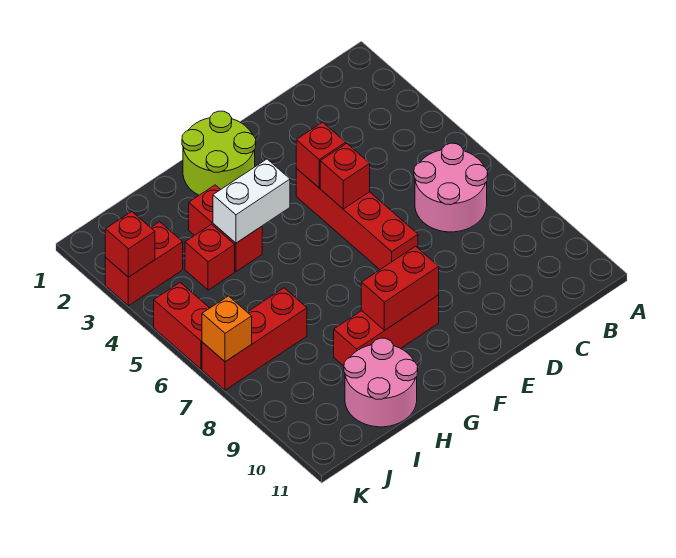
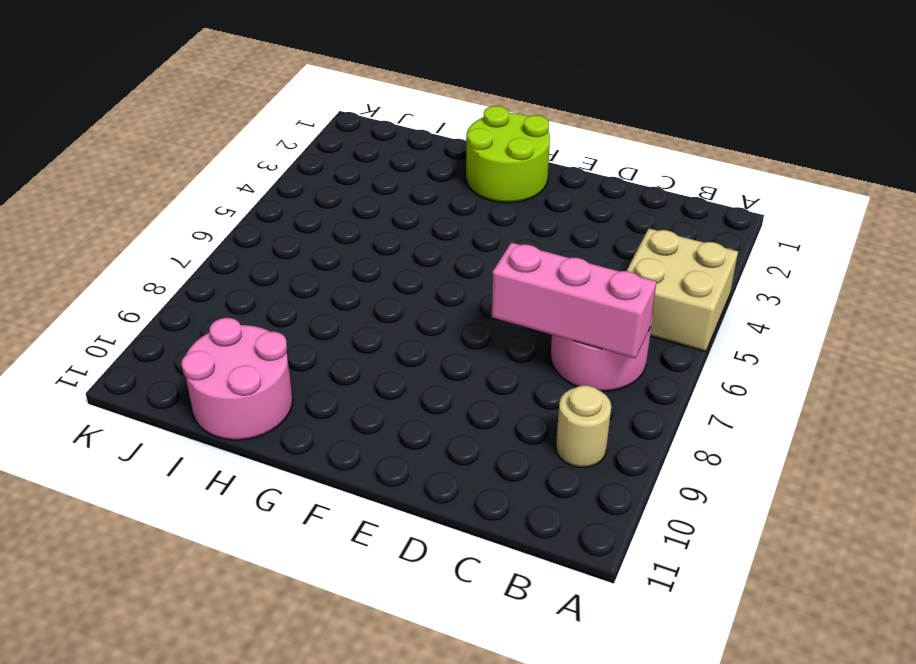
tan brick A4:B5 level 1 -> none
pink brick B7:D7 level 2 -> none
tan round brick B9 level 1 -> none
none -> red brick E4:E7 level 1
none -> red brick F9:H9 level 1
none -> red brick H3:H4 level 1

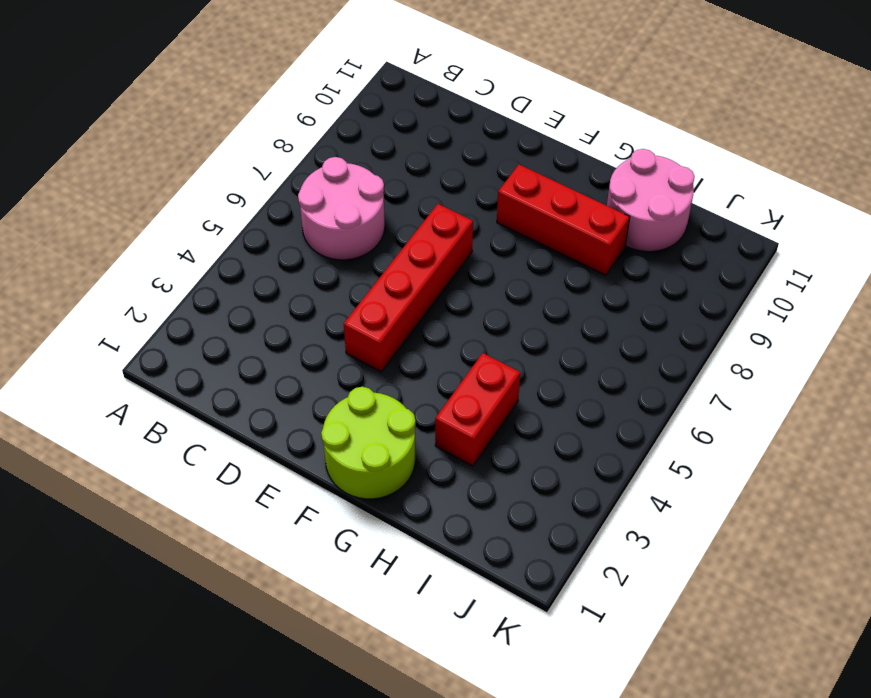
none -> red brick I4 level 1
none -> red brick I7:K7 level 1
none -> red brick J3:K3 level 1

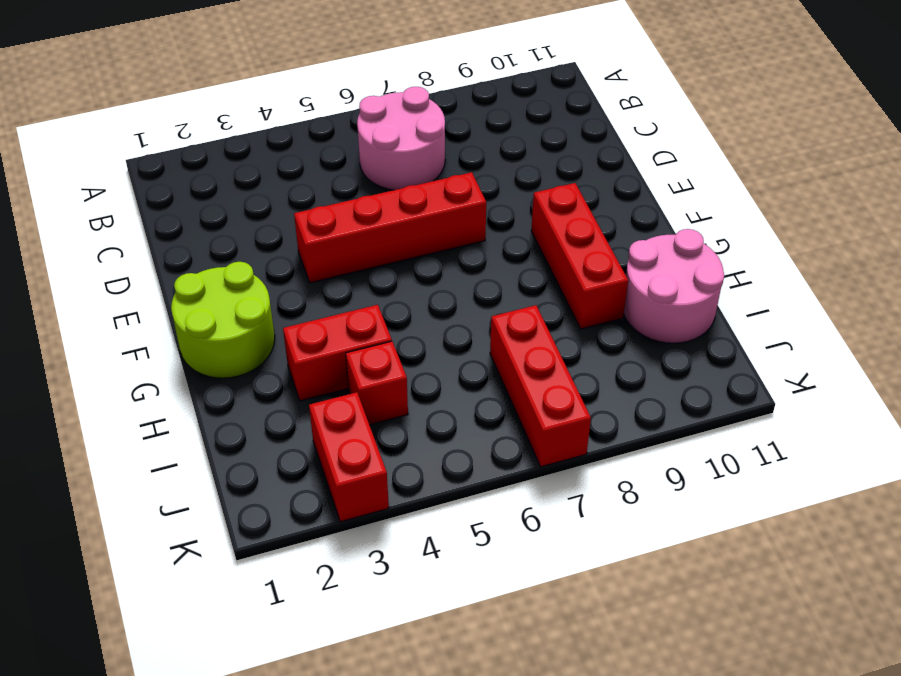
none -> red brick K5:K6 level 1
none -> red brick E4 level 2
none -> red brick E5 level 2

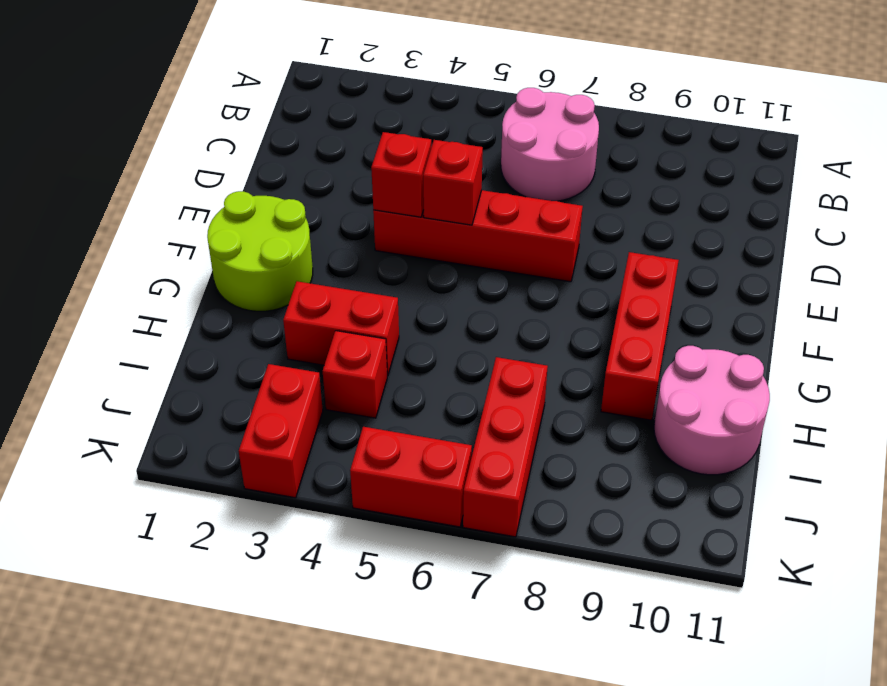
none -> red brick F9:G9 level 2
none -> white brick G4:H4 level 2
none -> red brick K3 level 2

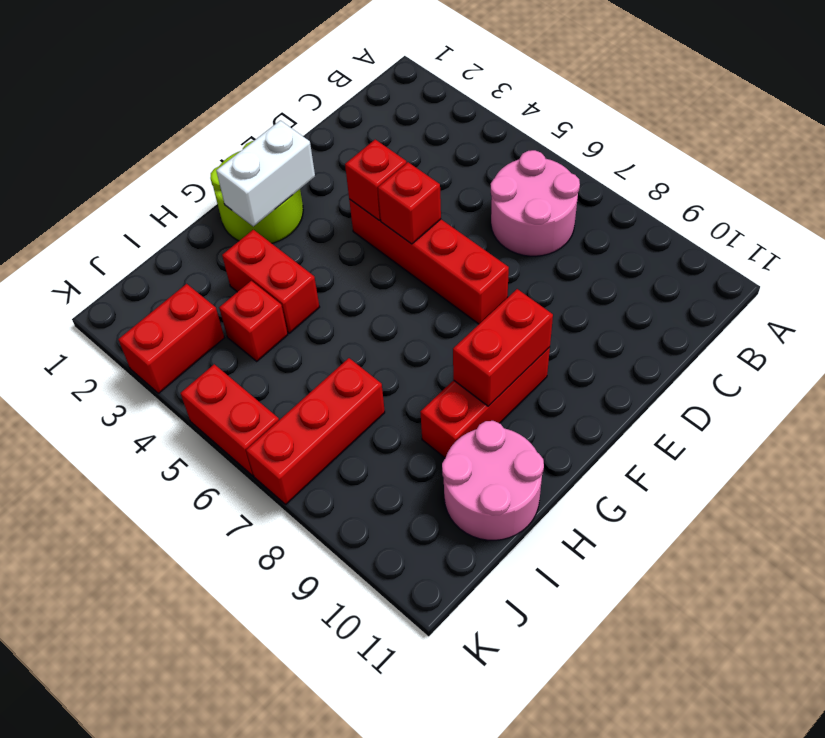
white brick F2:G2 level 2 -> white brick G4:H4 level 2
none -> red brick K3 level 2
none -> orange brick K7 level 2

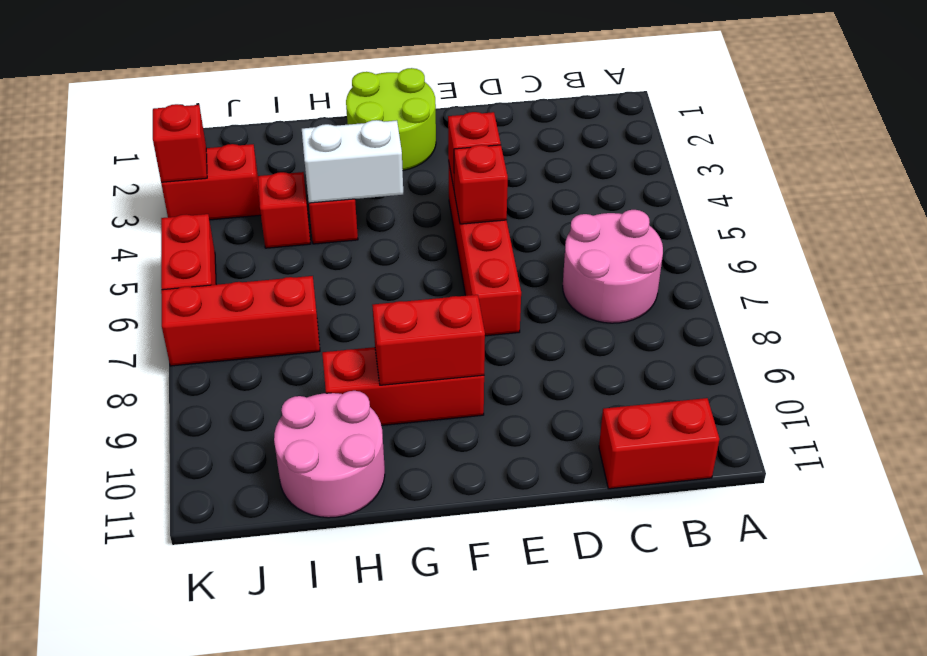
red brick B11:C11 level 1 -> none
none -> orange brick K7 level 2

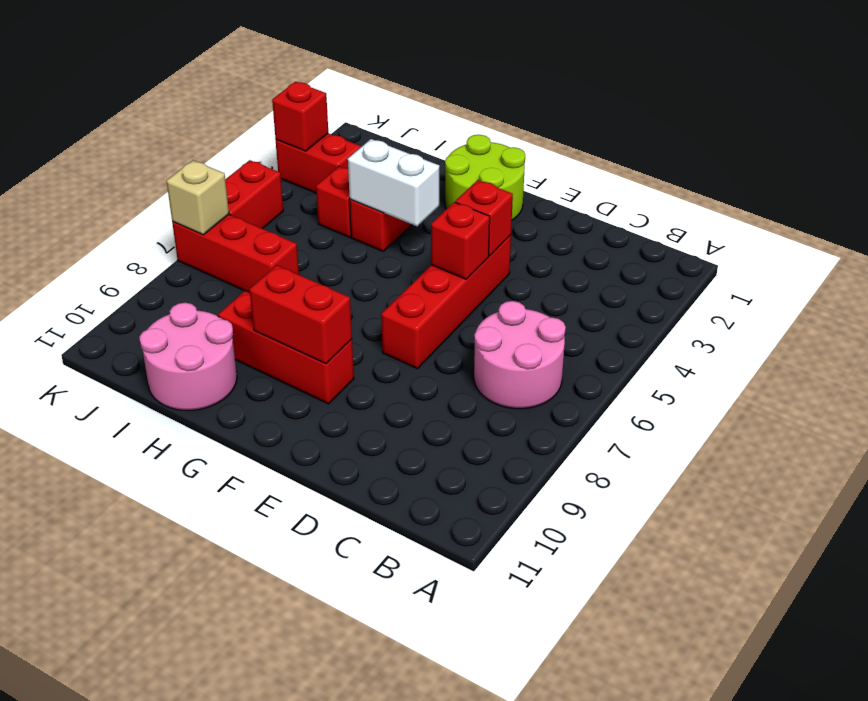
tan brick K7 level 2 -> orange brick K7 level 2

